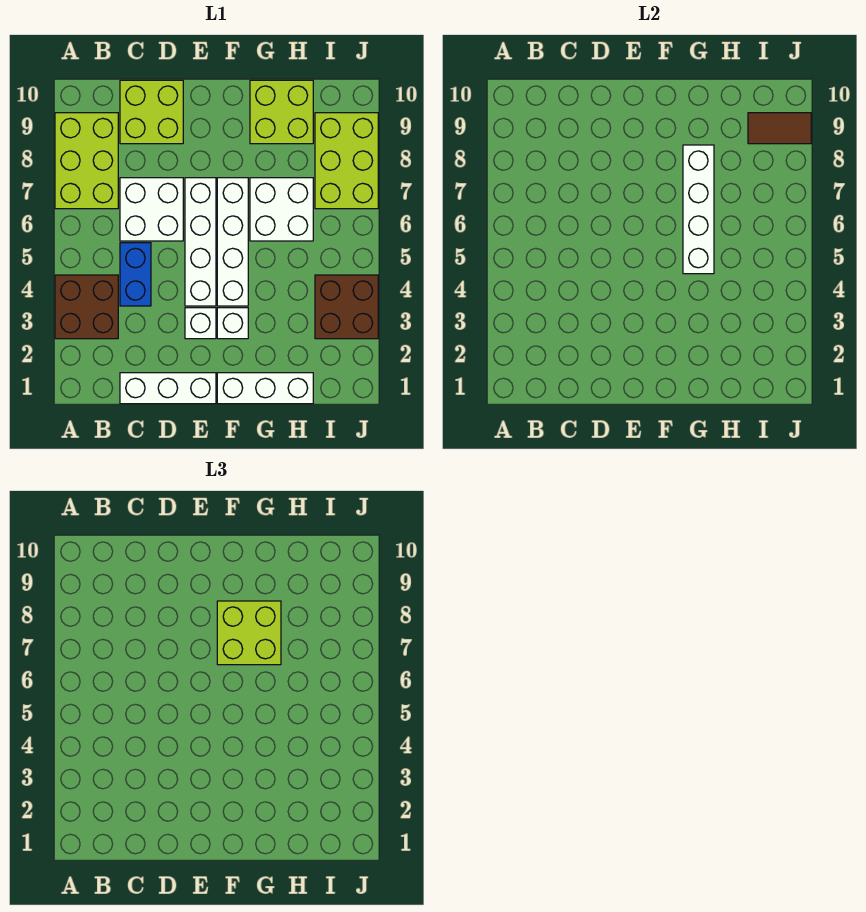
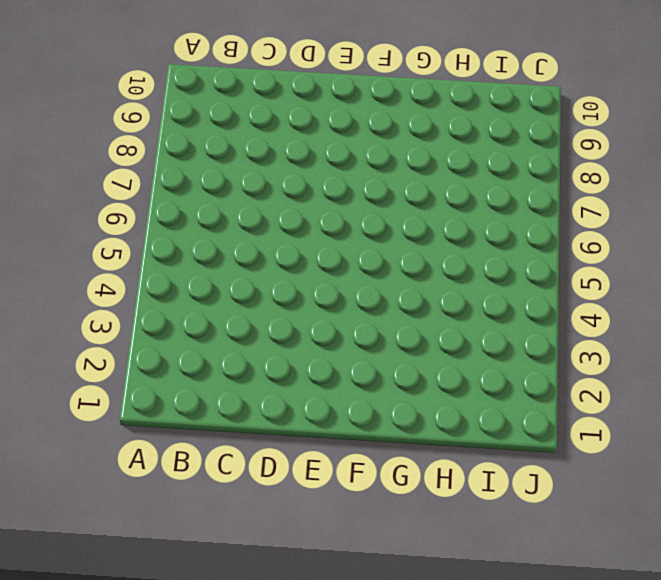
none -> brown brick A3:B4 level 1
none -> lime brick A7:B9 level 1
none -> white brick C1:E1 level 1

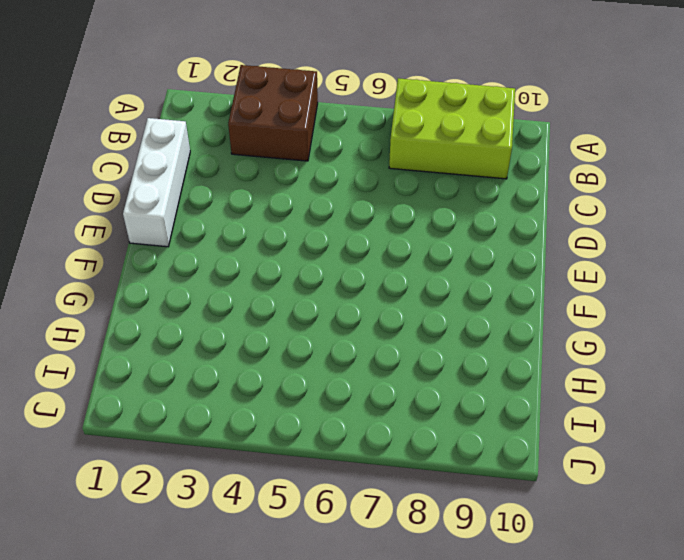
none -> blue brick C4:C5 level 1
none -> white brick C6:D7 level 1
none -> lime brick C9:D10 level 1

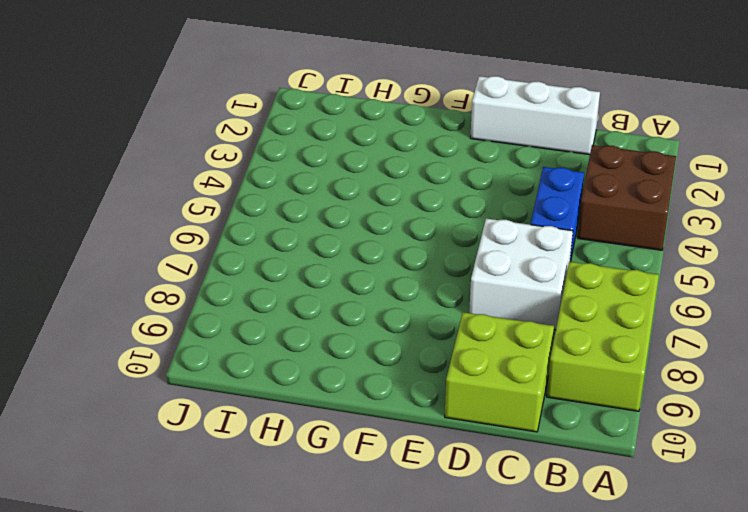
none -> white brick E3 level 1
none -> white brick E4:E7 level 1
none -> white brick F1:H1 level 1

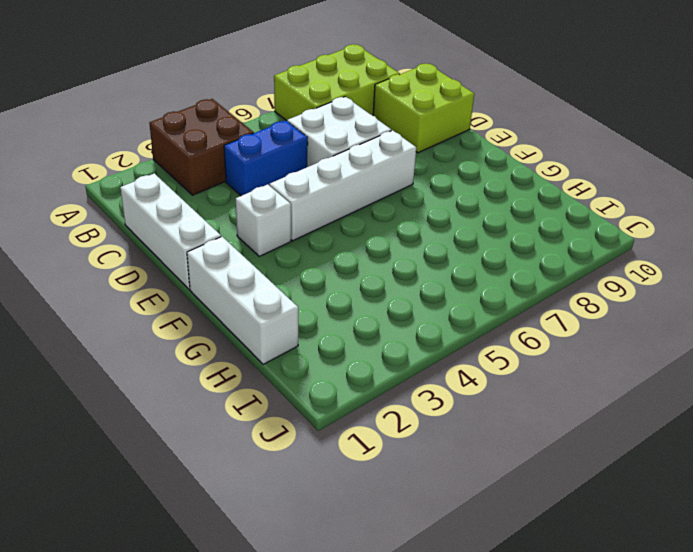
none -> white brick F3 level 1
none -> white brick F4:F7 level 1
none -> white brick G6:H7 level 1

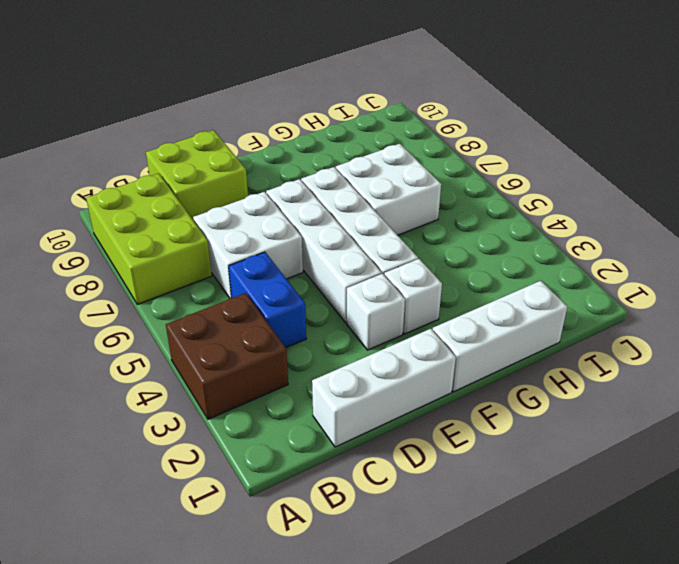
none -> lime brick G9:H10 level 1
none -> brown brick I3:J4 level 1
none -> lime brick I7:J9 level 1

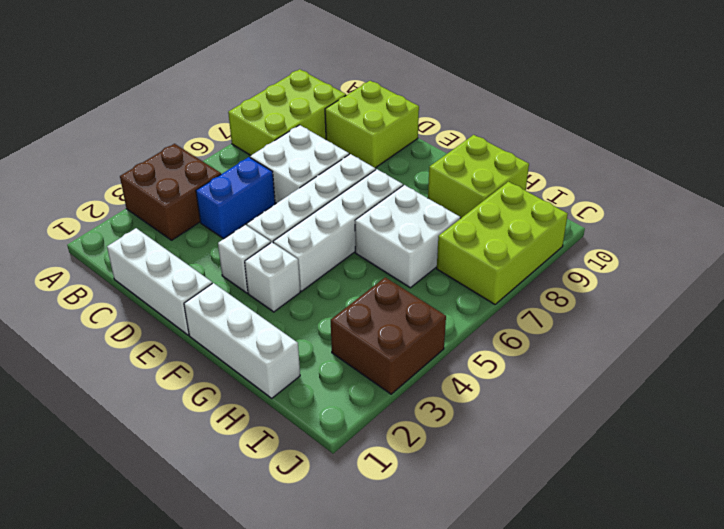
none -> white brick G5:G8 level 2
none -> brown tile I9:J9 level 2
none -> lime brick F7:G8 level 3

